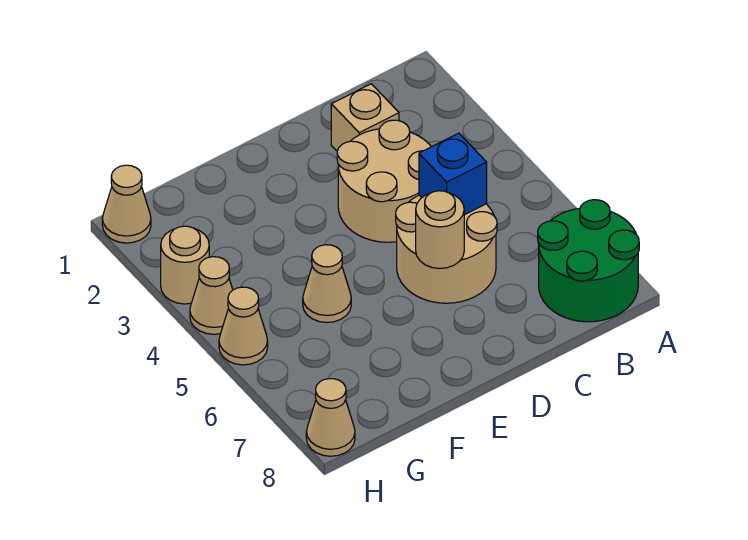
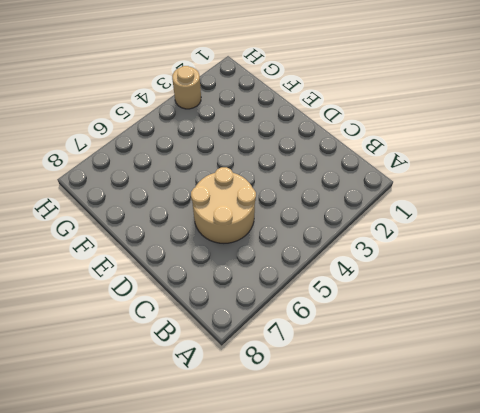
none -> green round brick A7:B8 level 1
none -> tan brick C2 level 1
none -> tan round brick C3:D4 level 1

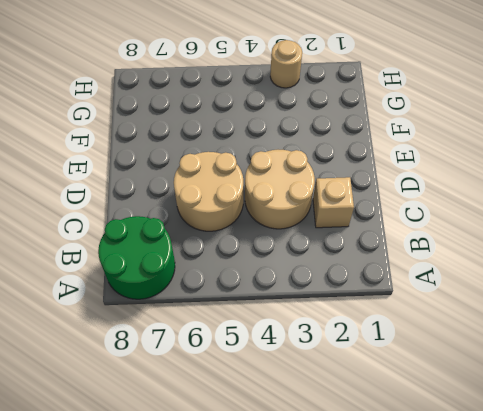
none -> tan cone F5 level 1
none -> tan cone H1 level 1
none -> tan cone H4 level 1

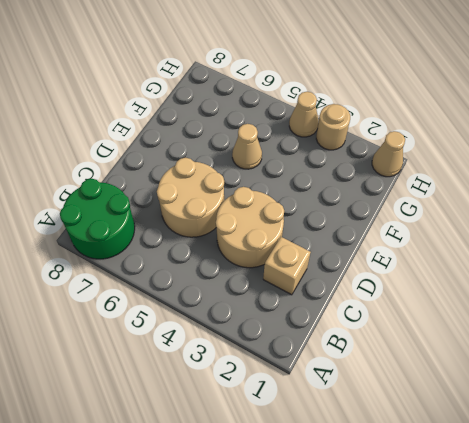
none -> tan cone H5 level 1
none -> tan cone H8 level 1
none -> blue brick C5 level 2

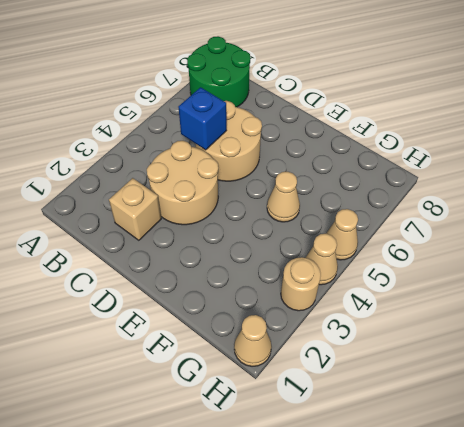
none -> tan cone H8 level 1
none -> tan round brick D6 level 2

